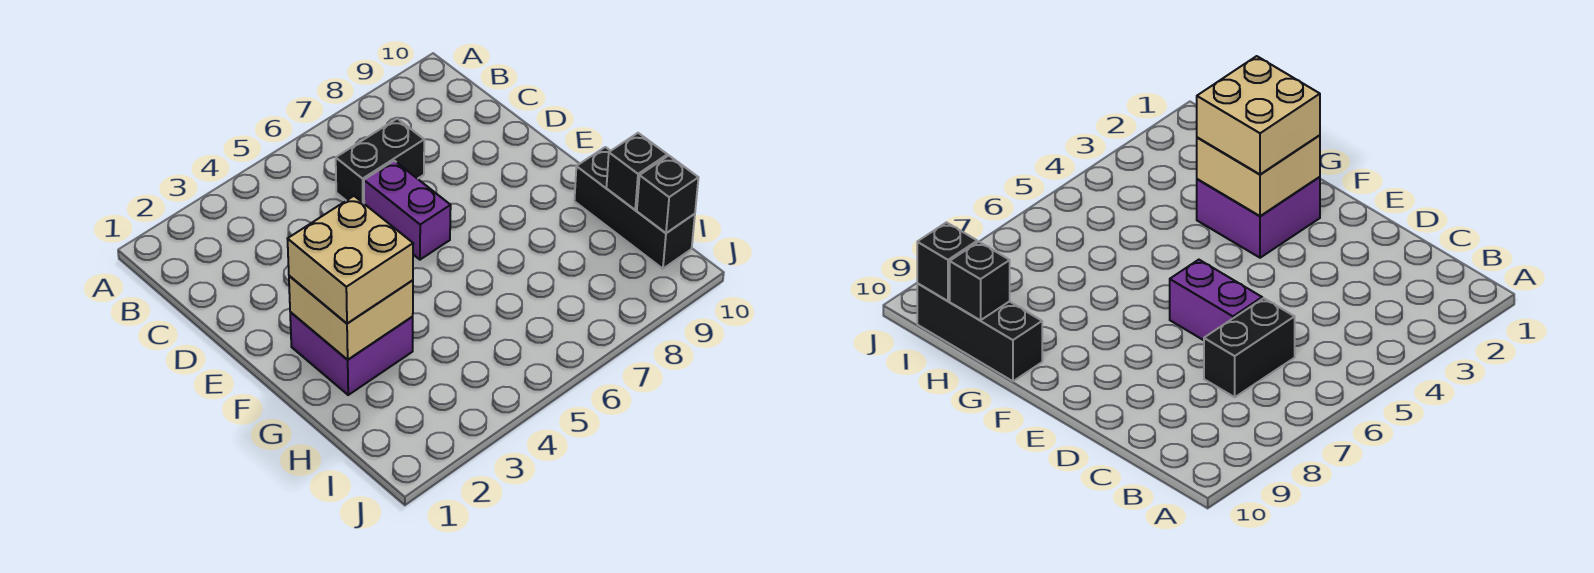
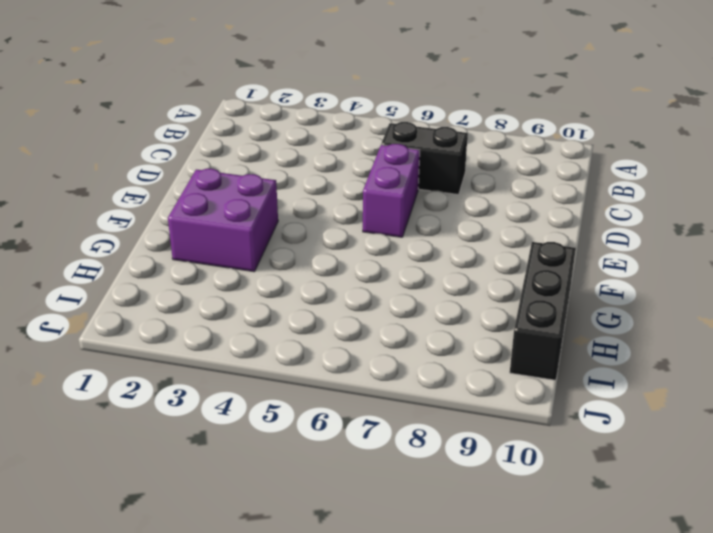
none -> tan brick F2:G3 level 2
none -> black brick H10 level 2

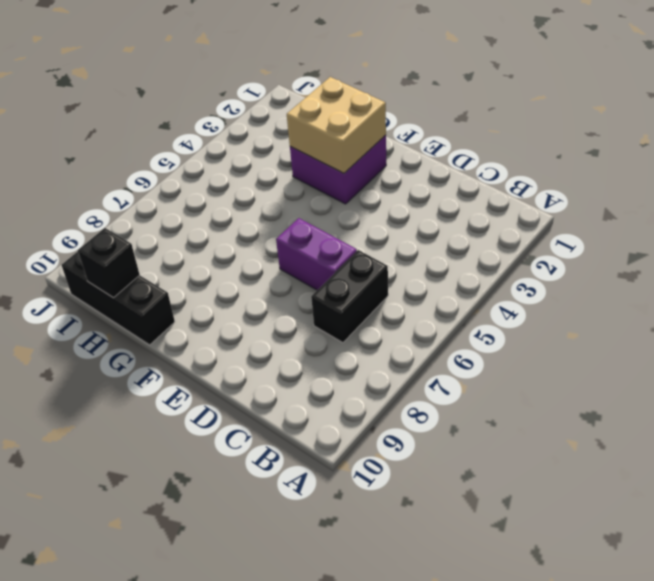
none -> black brick I10 level 2
none -> tan brick F2:G3 level 3

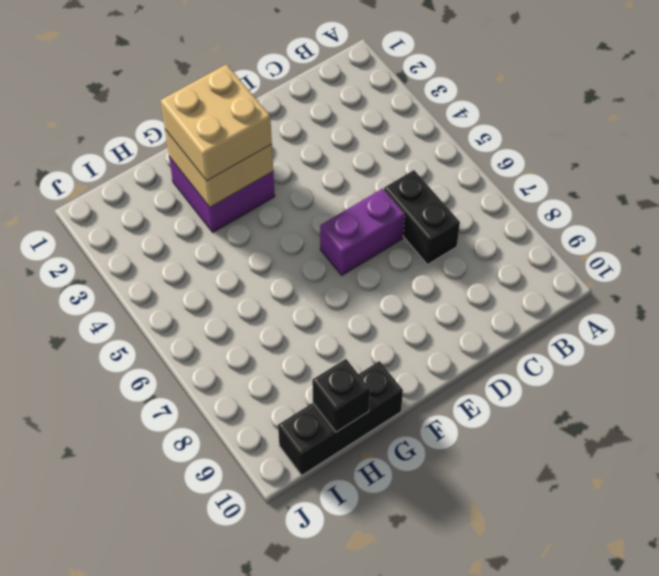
none -> black brick I10 level 2

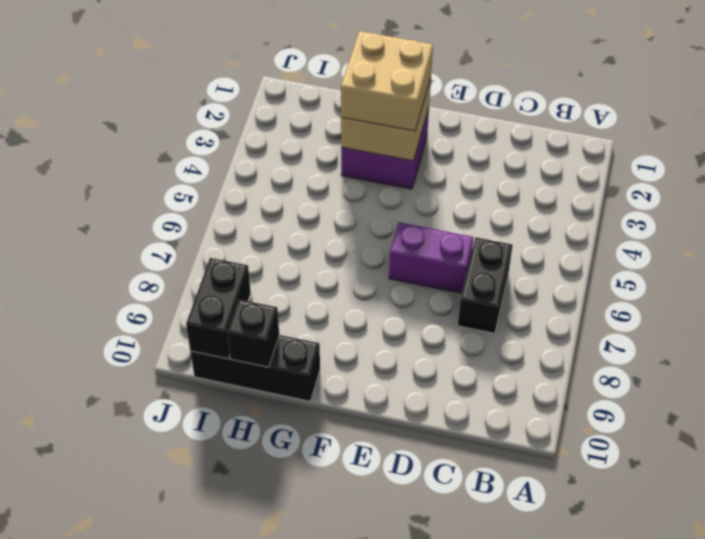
black brick I9:I10 level 2 -> black brick I10 level 2

